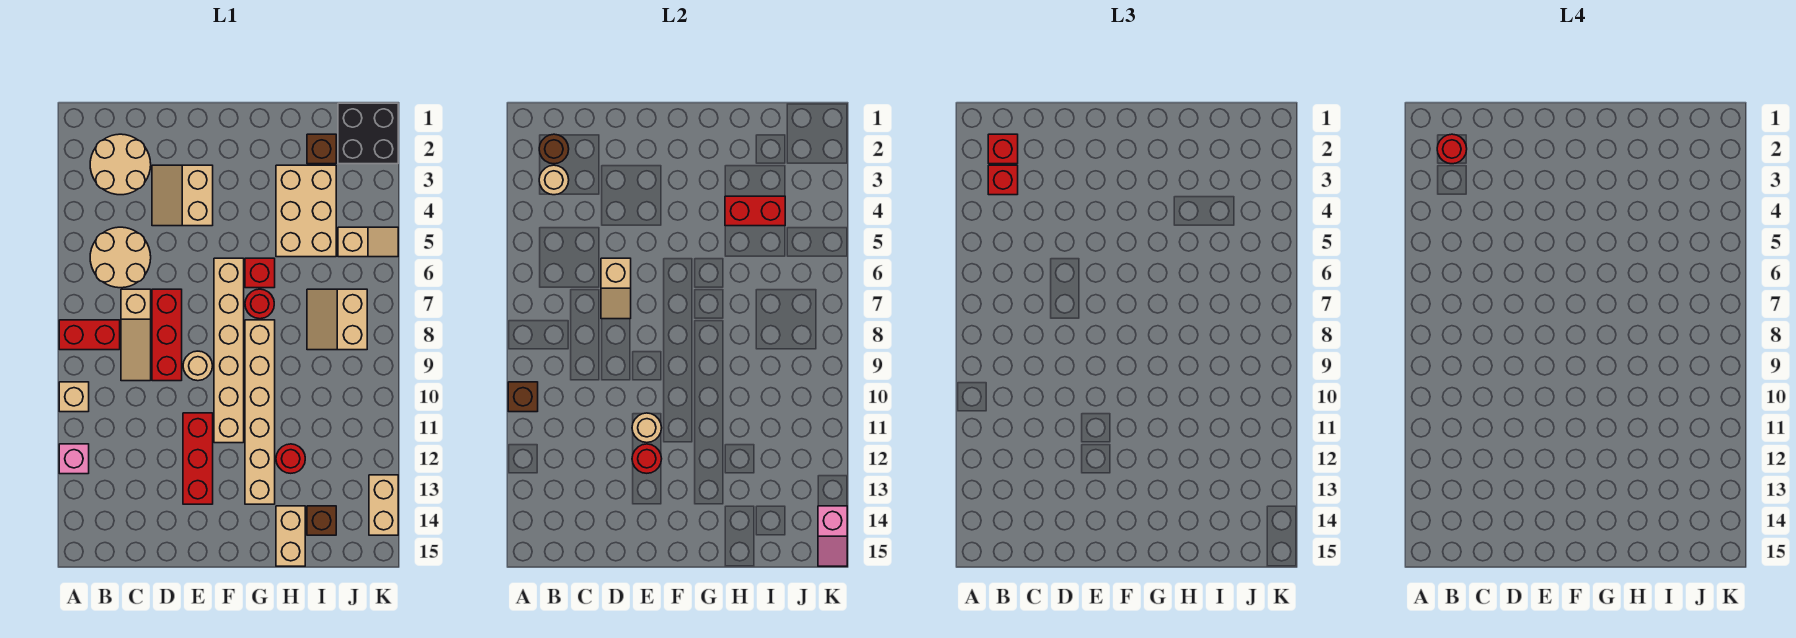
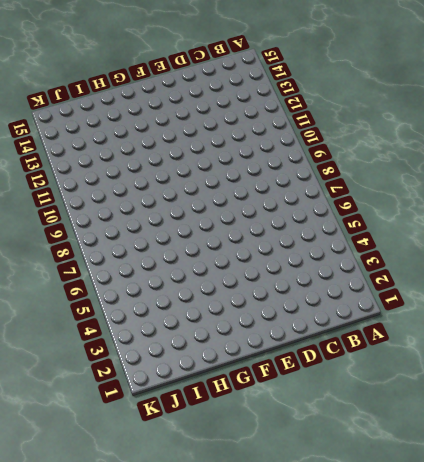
none -> red brick A8:B8 level 1
none -> tan brick A10 level 1
none -> pink brick A12 level 1
none -> tan round brick B2:C3 level 1

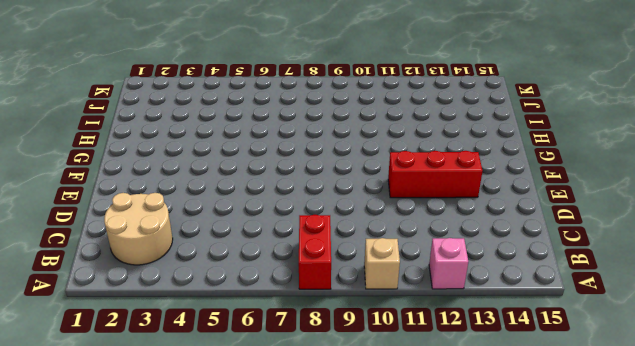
none -> tan round brick B5:C6 level 1
none -> tan slope C7:C9 level 1 top 7
none -> tan slope D3:E4 level 1 top E
none -> red brick D7:D9 level 1

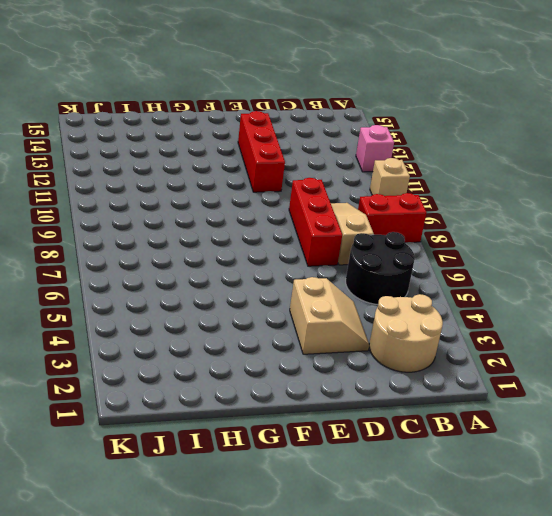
black round brick B5:C6 level 1 -> tan round brick B5:C6 level 1
none -> tan round brick E9 level 1
none -> tan brick F6:F11 level 1
none -> red brick G6 level 1
none -> red round brick G7 level 1

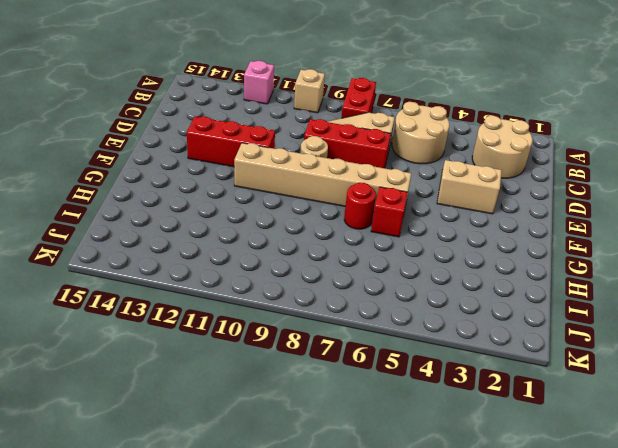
none -> tan brick G8:G13 level 1
none -> tan brick H3:I5 level 1
none -> red round brick H12 level 1
none -> tan brick H14:H15 level 1

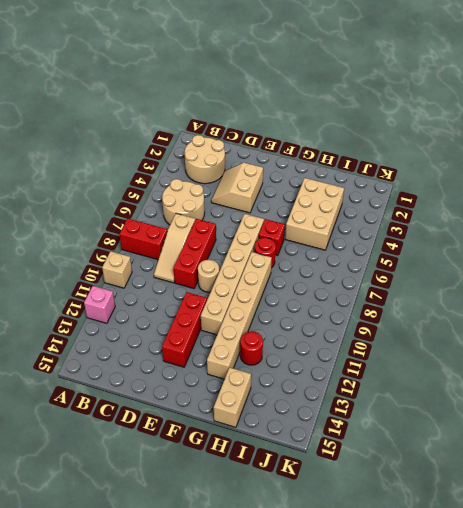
none -> brown brick I2 level 1
none -> tan slope I7:J8 level 1 top J
none -> brown brick I14 level 1
none -> black brick J1:K2 level 1

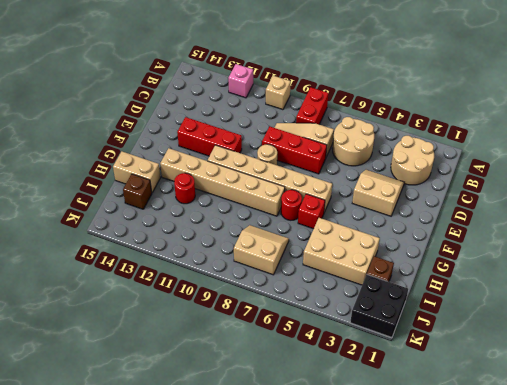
none -> tan slope J5:K5 level 1 top J
none -> tan brick K13:K14 level 1
none -> brown brick A10 level 2
none -> brown round brick B2 level 2

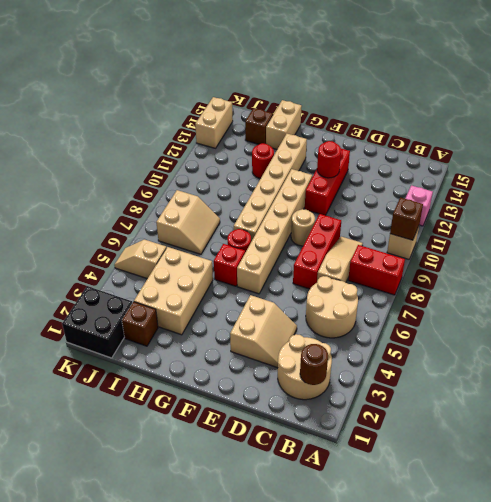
none -> tan round brick B3 level 2
none -> tan slope D6:D7 level 2 top 6
none -> tan round brick E11 level 2
none -> red brick H4:I4 level 2

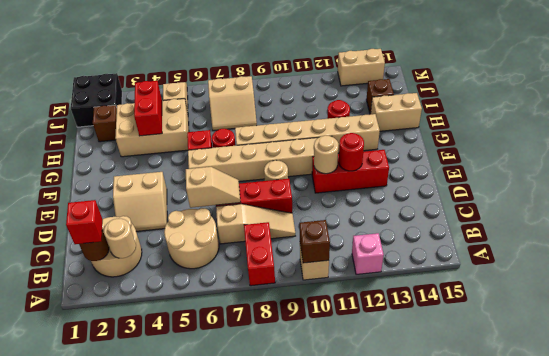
none -> pink slope K14:K15 level 2 top 14
none -> red brick B3 level 3
none -> red round brick B2 level 4

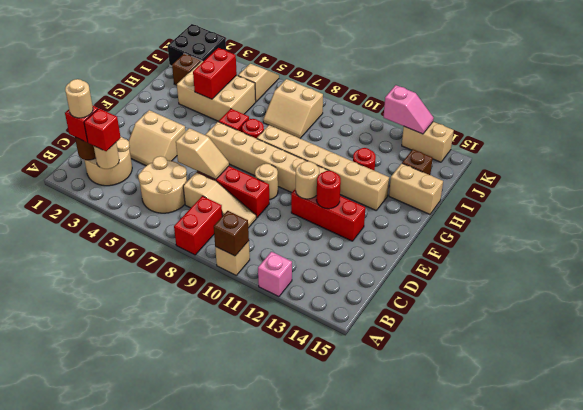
tan round brick B2 level 4 -> red round brick B2 level 4
pink slope K12:K13 level 2 top 12 -> pink slope K14:K15 level 2 top 14

